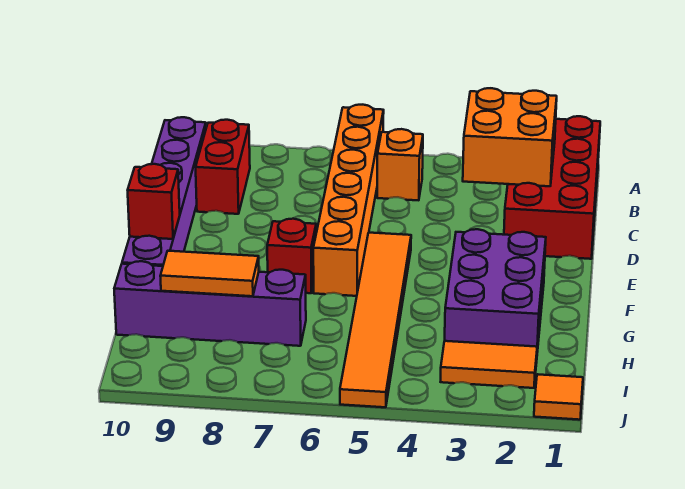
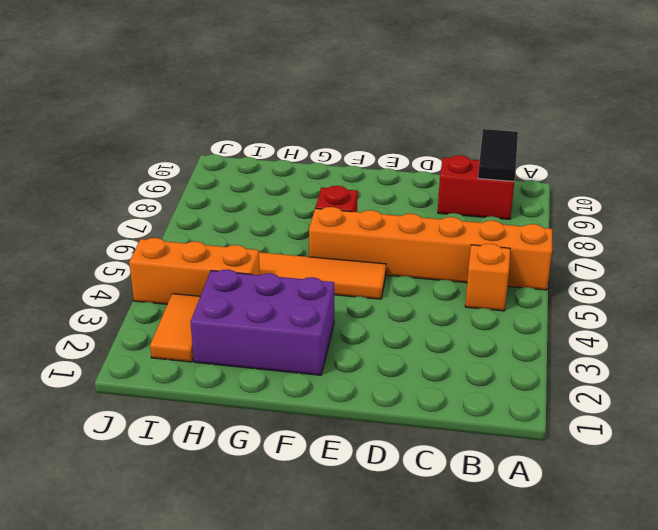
black tile B9:B10 level 2 -> none
orange brick H4:J4 level 1 -> none
none -> red brick A1:D2 level 1
none -> purple brick B10:G10 level 1
none -> purple brick H7:H10 level 1

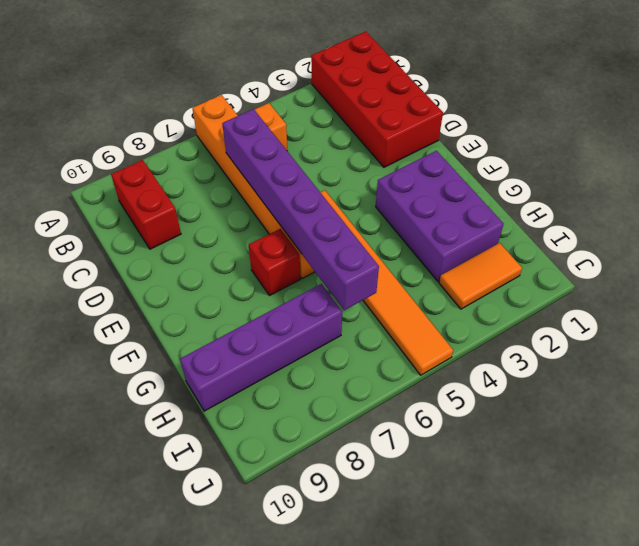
purple brick C6:H6 level 2 -> purple brick B10:G10 level 1
none -> orange tile J1 level 1
none -> orange brick B2:C3 level 2
none -> red brick F10 level 2

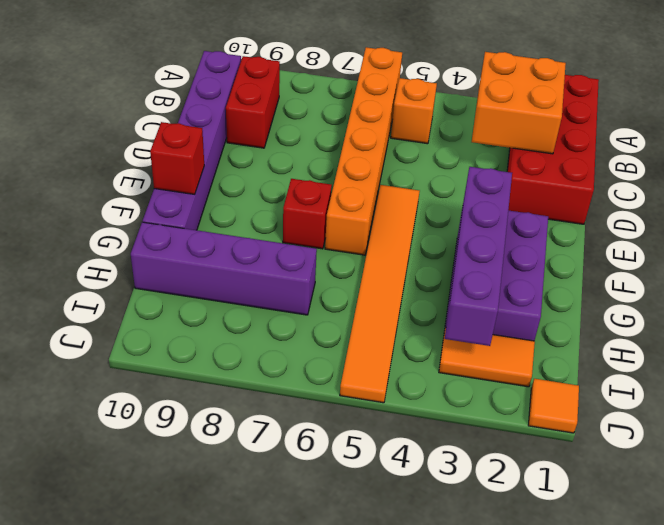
purple brick F3:I3 level 2 -> none
none -> orange tile H8:H9 level 2

